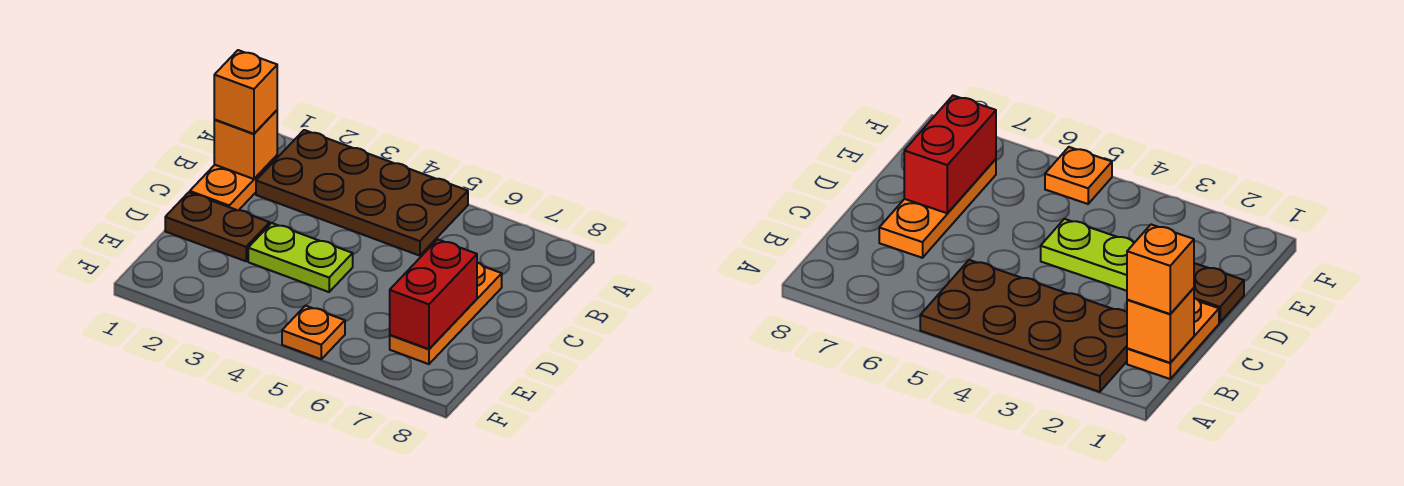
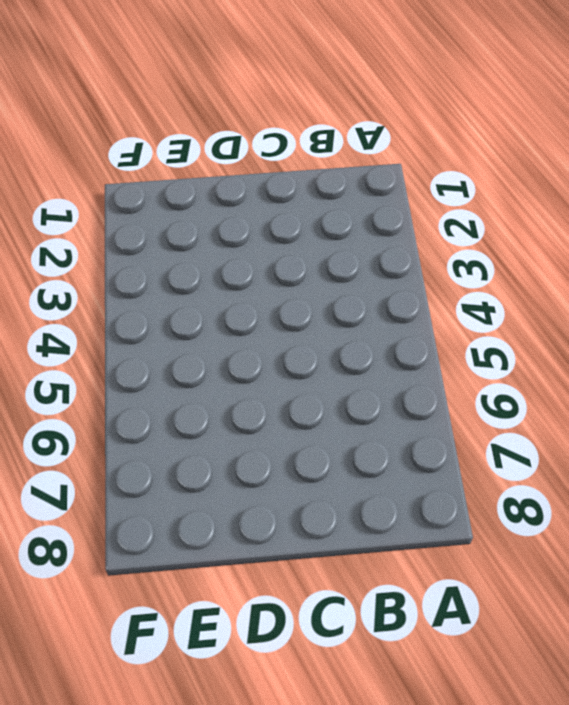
none -> brown plate A2:B5 level 1
none -> orange plate B1:C1 level 1

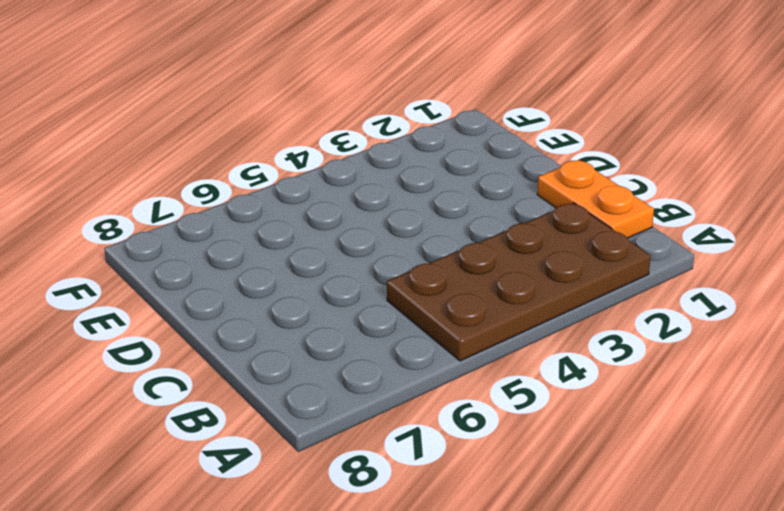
none -> orange plate C7:E7 level 1
none -> brown plate D1:D2 level 1

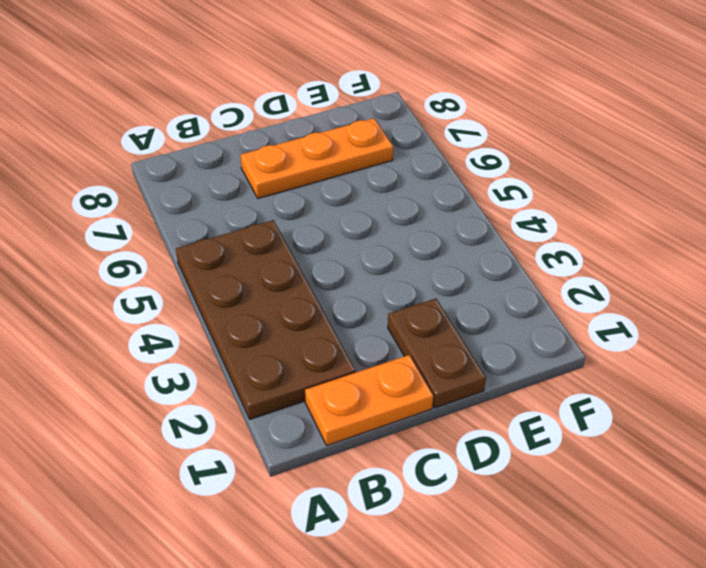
none -> lime plate D3:D4 level 1
none -> orange plate F5 level 1

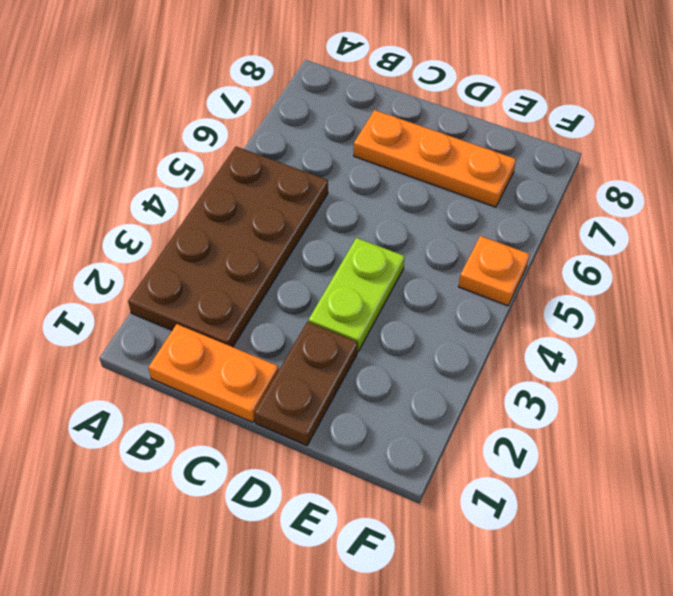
none -> orange brick B1 level 2
none -> red brick D7:E7 level 2

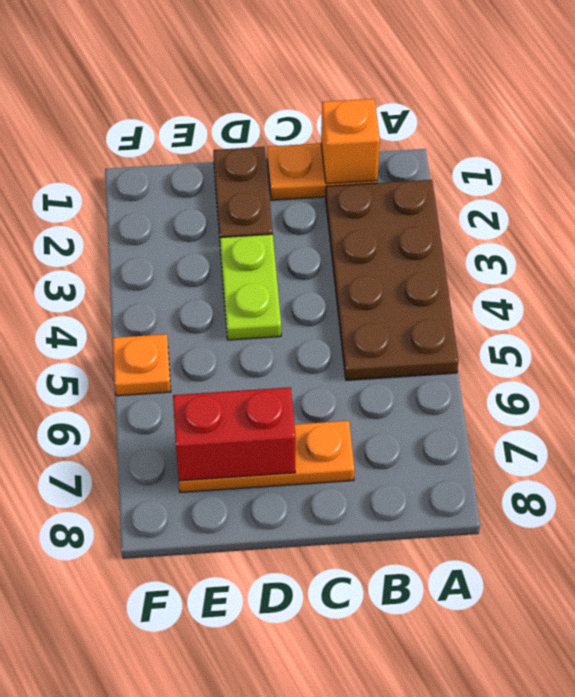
none -> orange brick B1 level 3

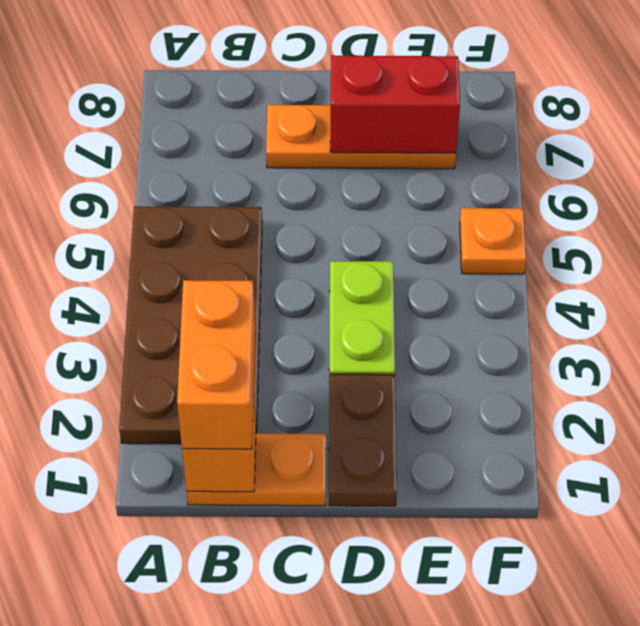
orange brick B1:B2 level 3 -> orange brick B1 level 3

